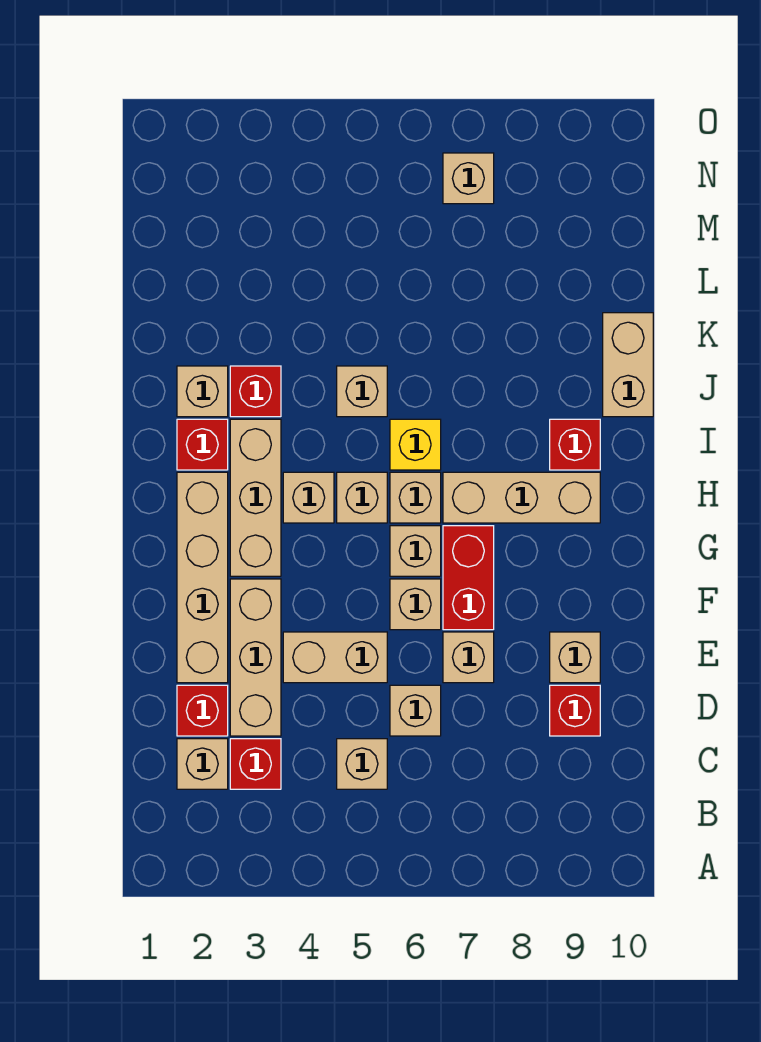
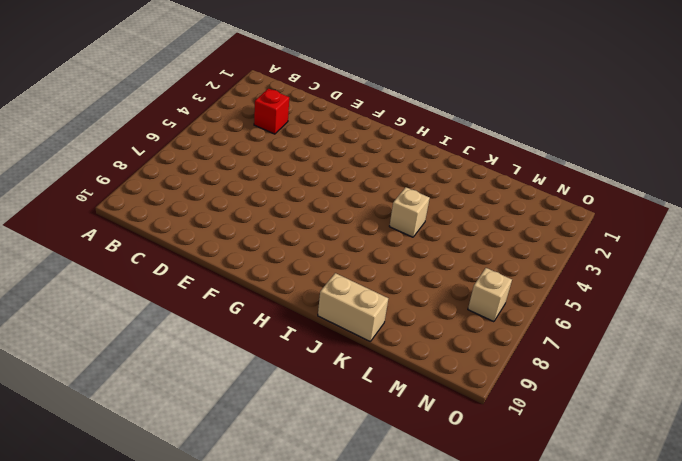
none -> tan brick C2 level 1
none -> tan brick C5 level 1
none -> red brick D2 level 1

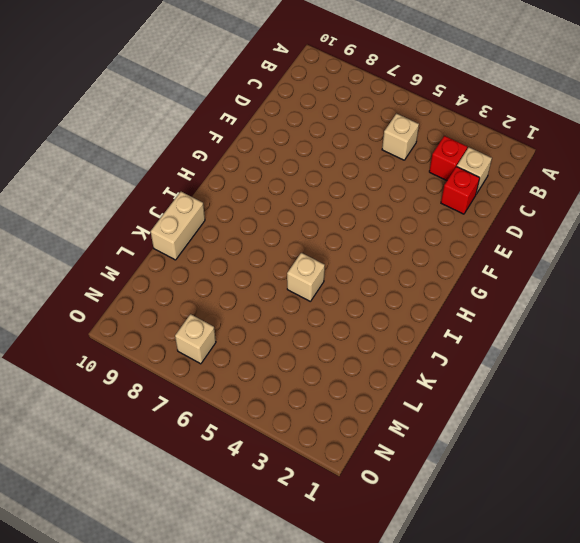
none -> tan brick D3:F3 level 1
none -> tan brick D6 level 1
none -> red brick D9 level 1

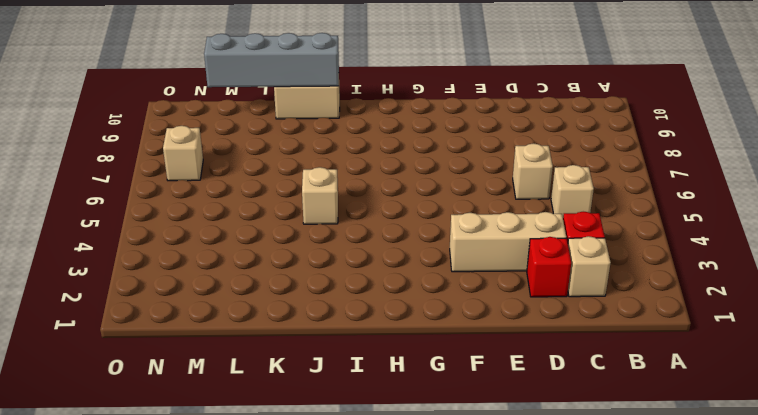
grey brick J10:M10 level 2 -> none
none -> red brick D9 level 1
none -> tan brick E2:H2 level 1
none -> tan brick E4:E5 level 1

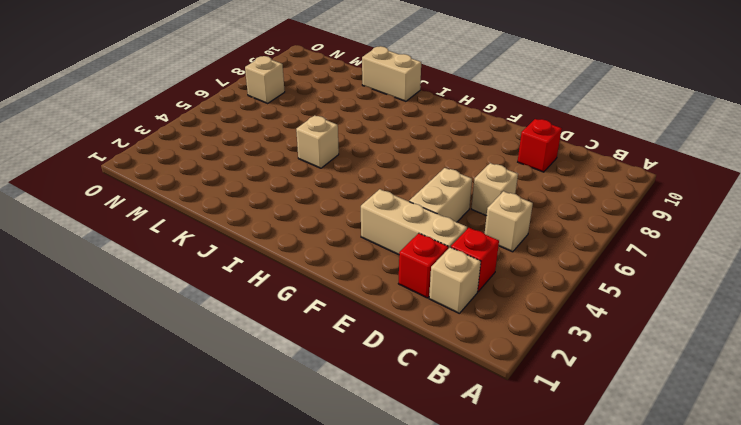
none -> tan brick E2:H2 level 1
none -> tan brick E7 level 1
none -> tan brick E9 level 1

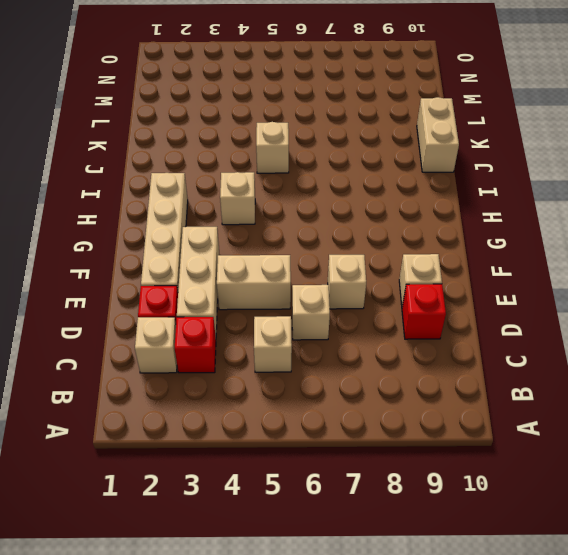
none -> tan brick F6 level 1
none -> red brick F7:G7 level 1
none -> tan brick G3:I3 level 1

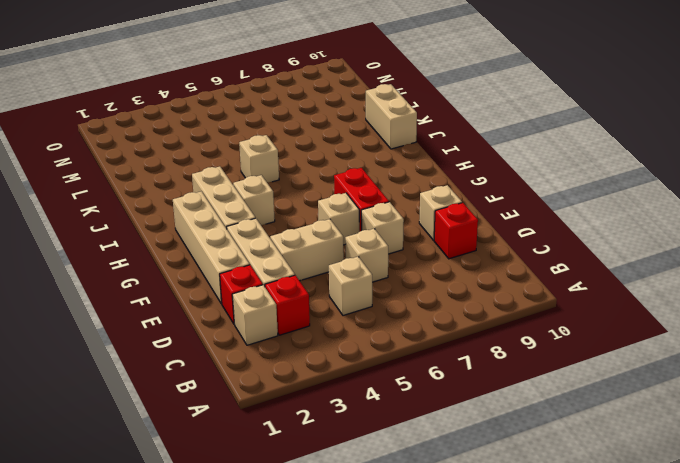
none -> tan brick G6 level 1
none -> tan brick H5 level 1
none -> tan brick H6 level 1

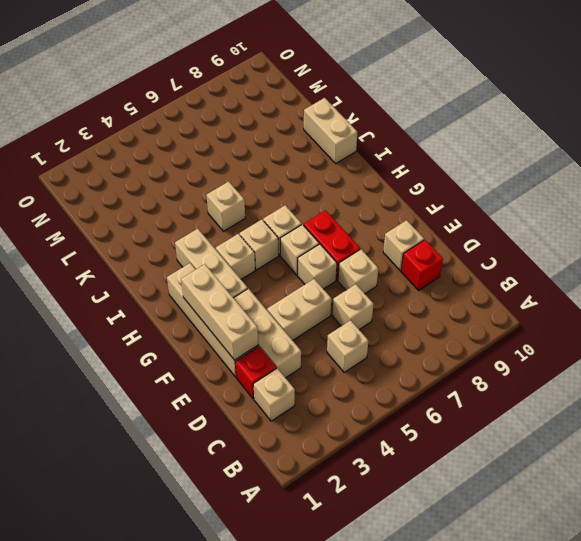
tan brick E2:G2 level 2 -> tan brick H7:H9 level 1
none -> red brick C3 level 1
none -> red brick I2 level 1
none -> yellow brick I6 level 1

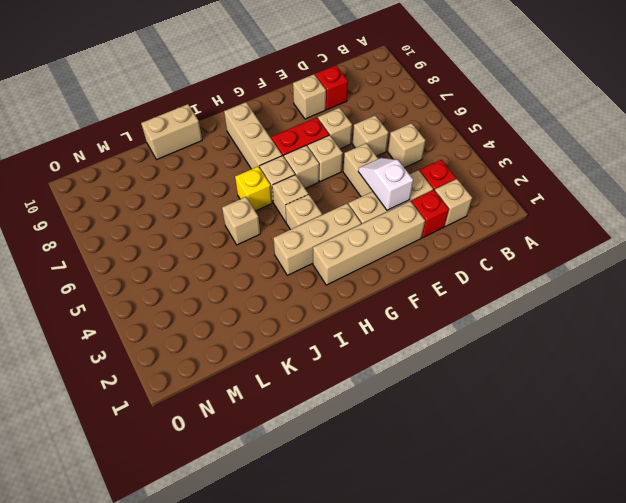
white slope E3:E4 level 2 top 3 -> none
none -> red brick I2 level 1
none -> red brick I9 level 1
none -> tan brick J2 level 1

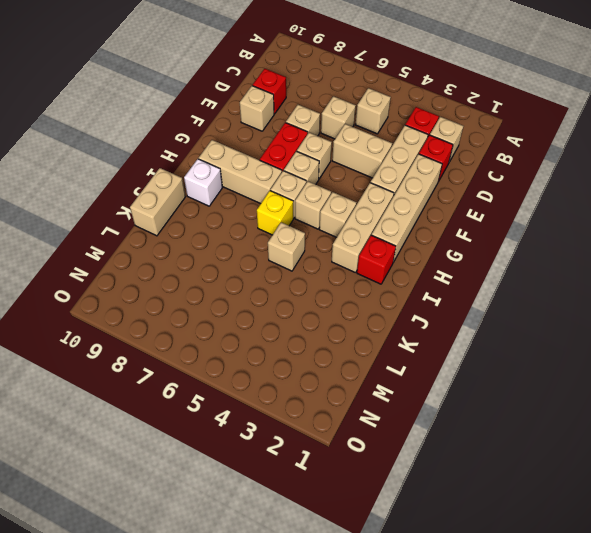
white brick I9 level 1 -> red brick I9 level 1
none -> tan brick J2 level 1
none -> red brick J3 level 1
none -> tan brick N7 level 1

